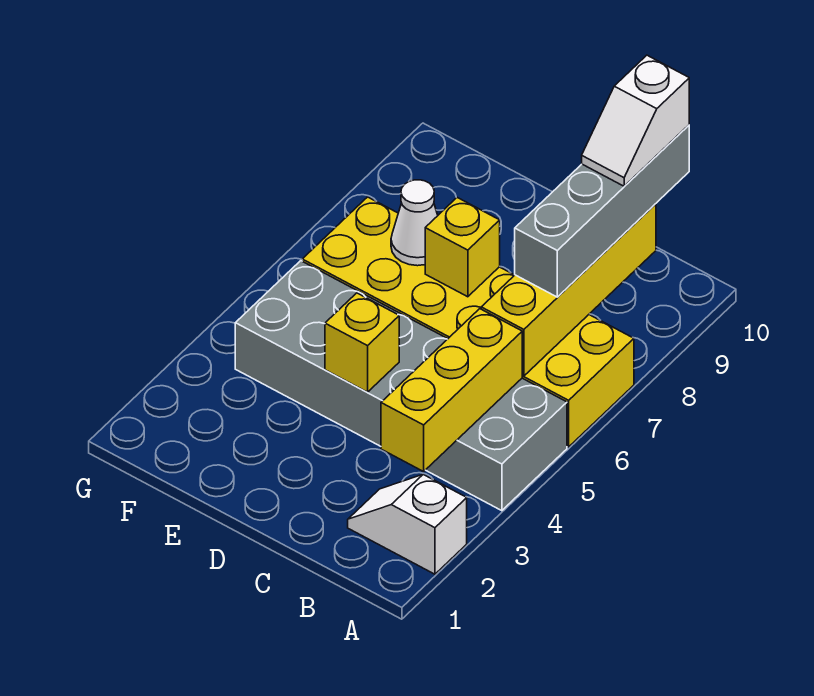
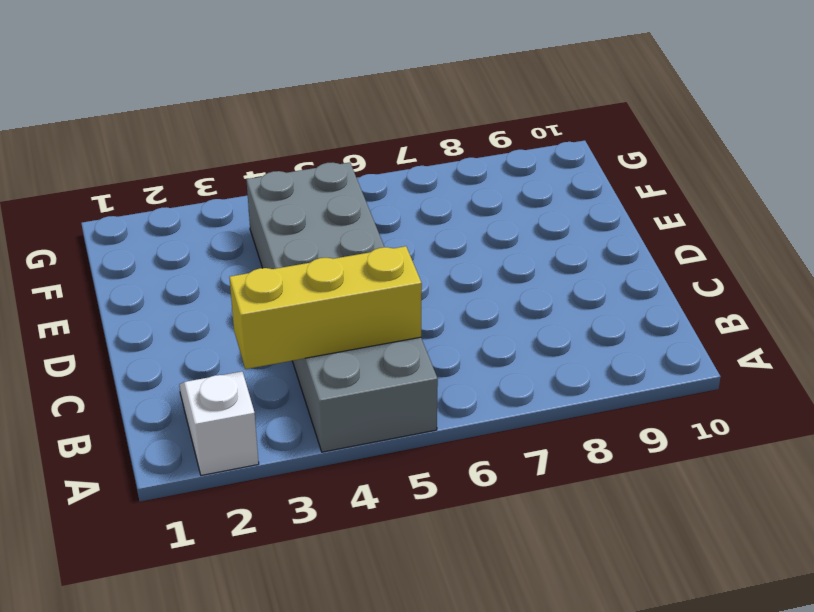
none -> yellow brick A6:F7 level 1
none -> yellow brick B6:B9 level 2

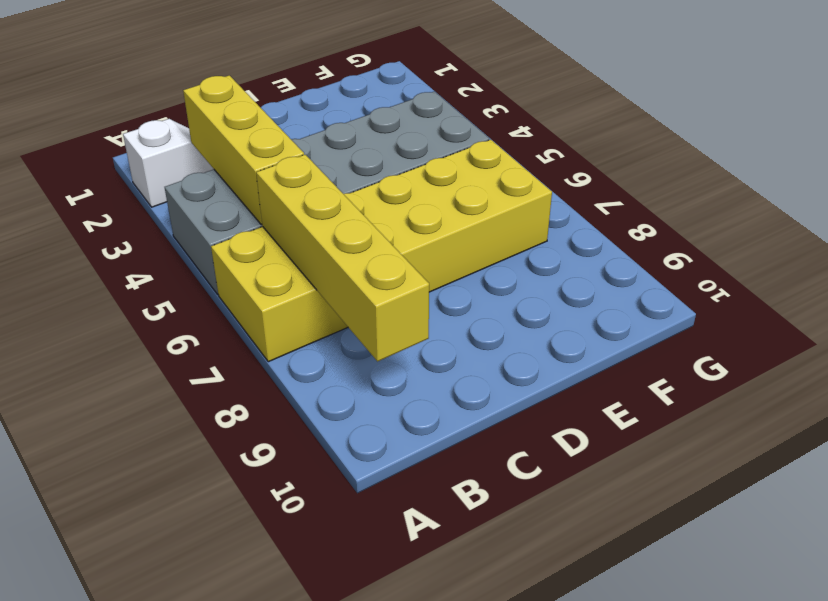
none -> yellow brick D4 level 2
none -> yellow brick D7 level 2

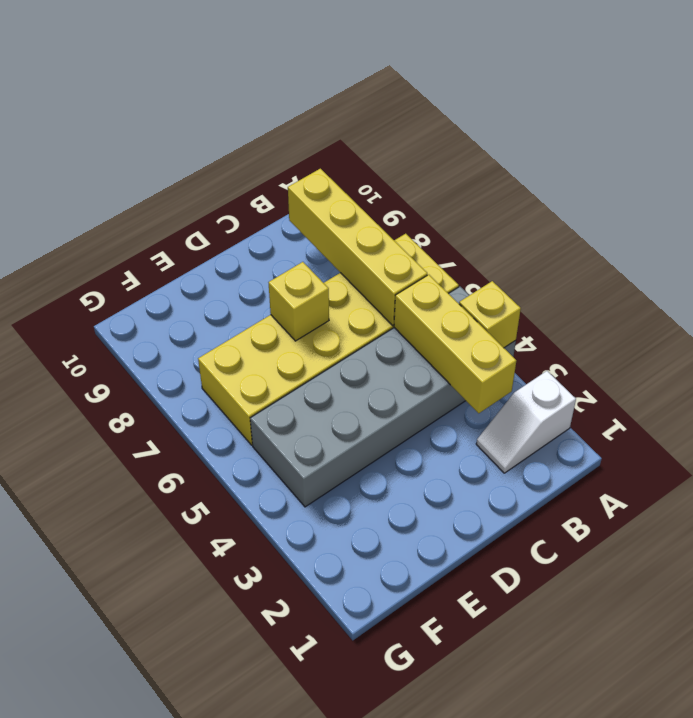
yellow brick A4 level 2 -> yellow brick D4 level 2
none -> white cone E7 level 2
none -> grey brick B7:B10 level 3

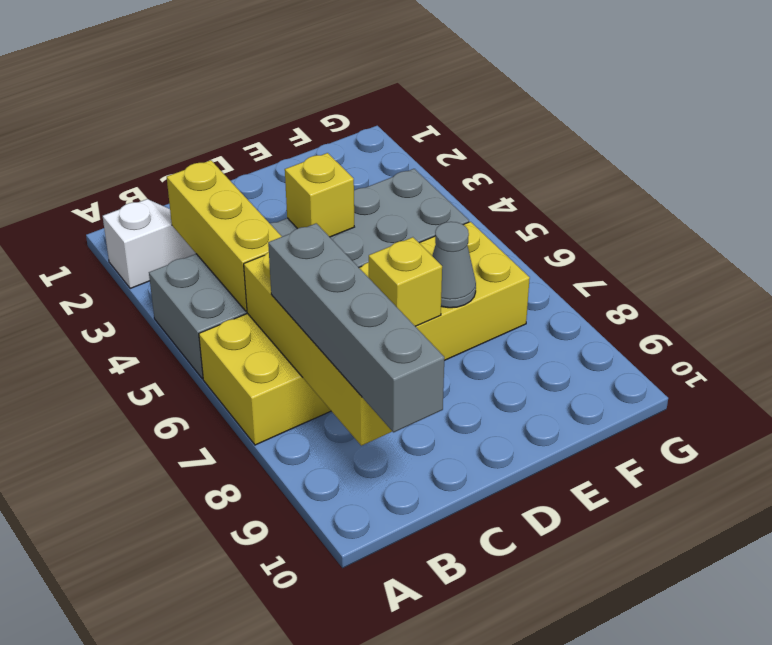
grey cone E7 level 2 -> white cone E7 level 2
none -> white slope B9:B10 level 4 top 10

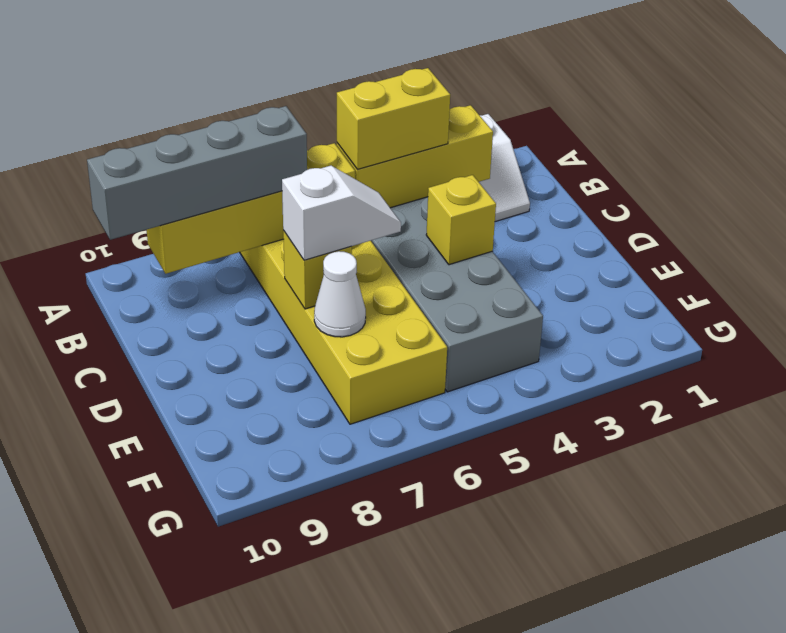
yellow brick B4:B5 level 3 -> none
white slope D6:D7 level 3 top 7 -> white slope B9:B10 level 4 top 10

